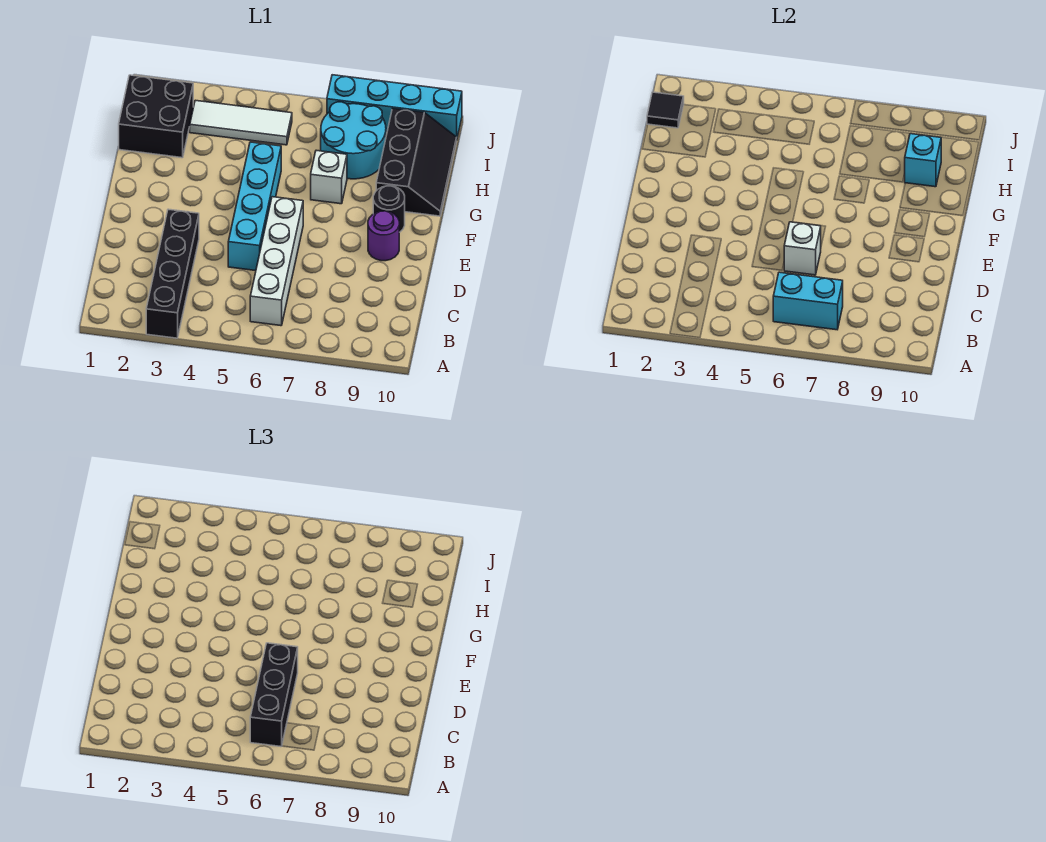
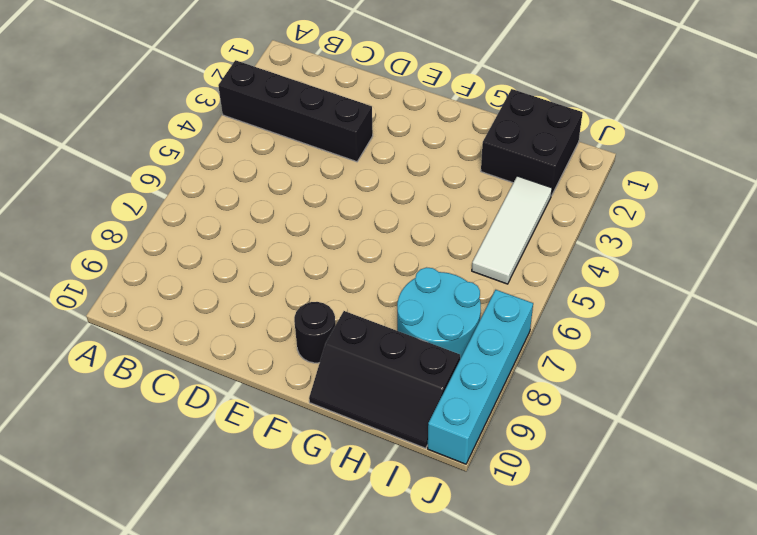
none -> white brick B6:E6 level 1
none -> cyan brick D5:G5 level 1
none -> purple round brick E9 level 1

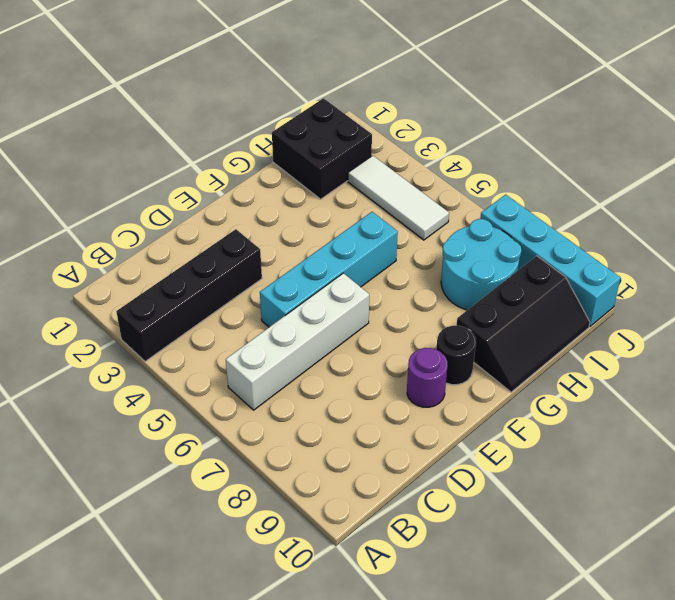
none -> white brick G7 level 1
none -> cyan brick B6:B7 level 2
none -> white brick D6 level 2

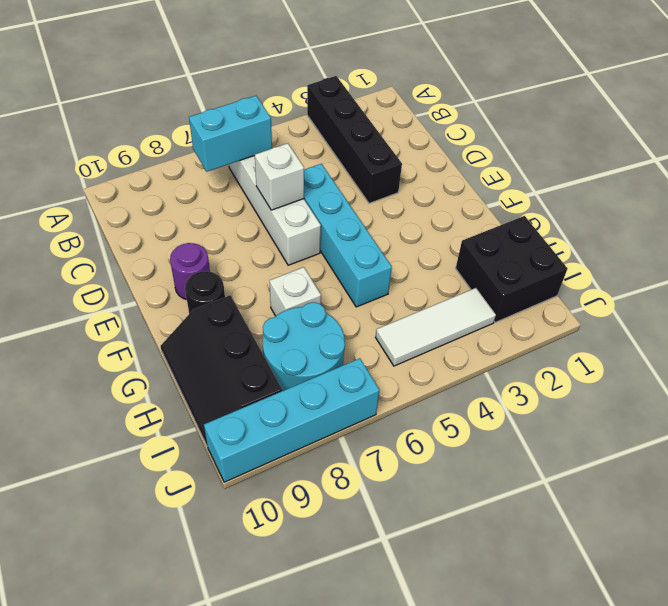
none -> cyan brick H9 level 2
none -> black tile I1 level 2
none -> black brick B6:D6 level 3

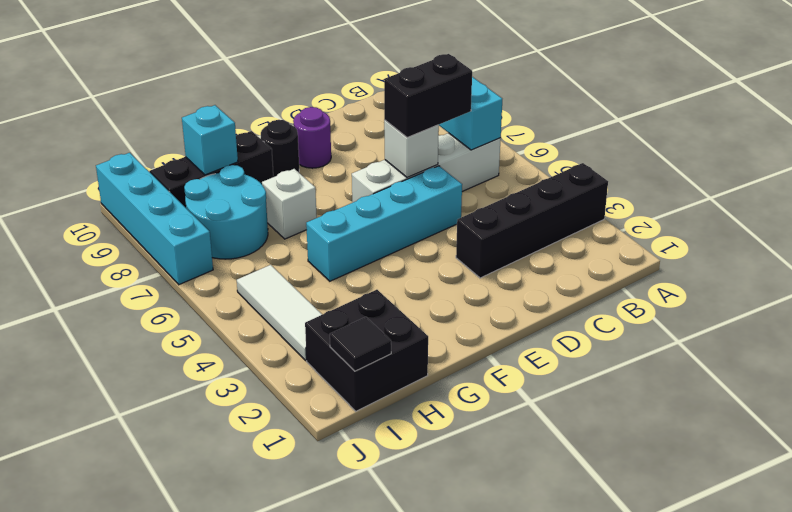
black brick C6:D6 level 3 -> black brick B6:D6 level 3

